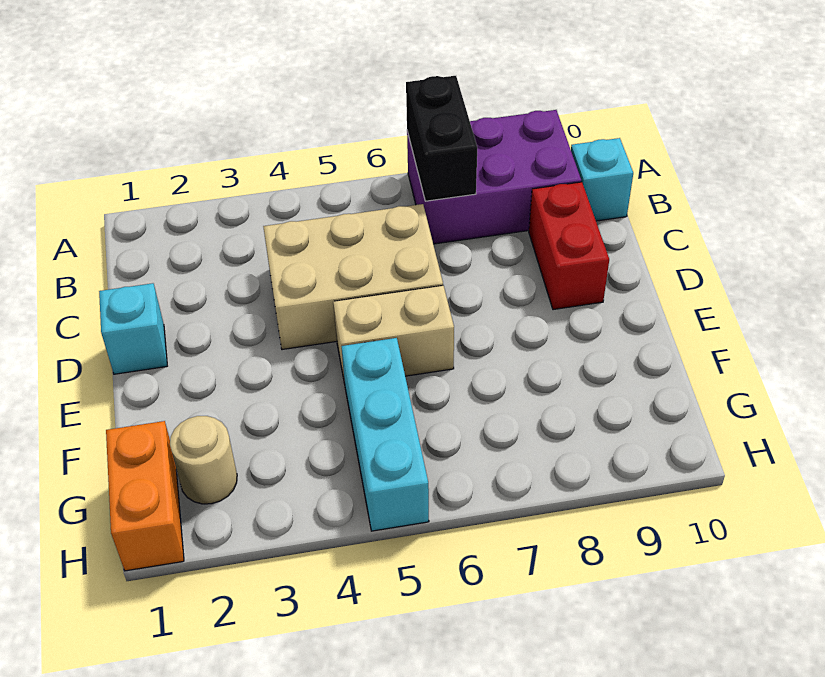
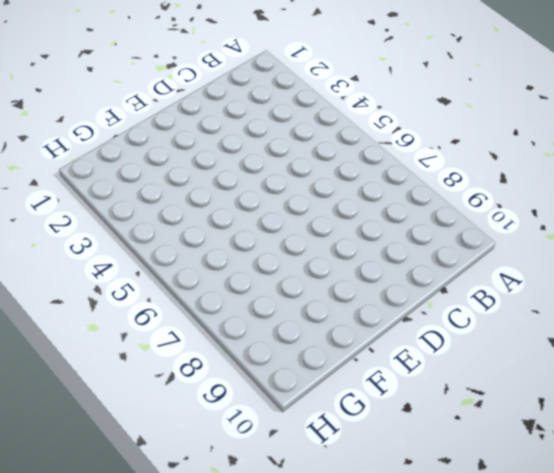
none -> purple brick A7:B9 level 1
none -> cyan brick B10 level 1

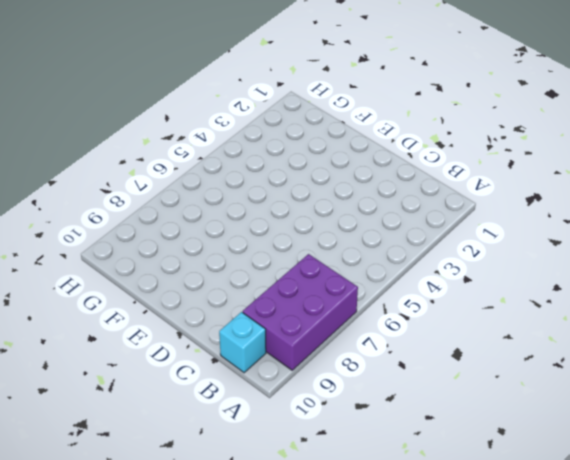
none -> tan brick C4:D6 level 1
none -> red brick C9:D9 level 1

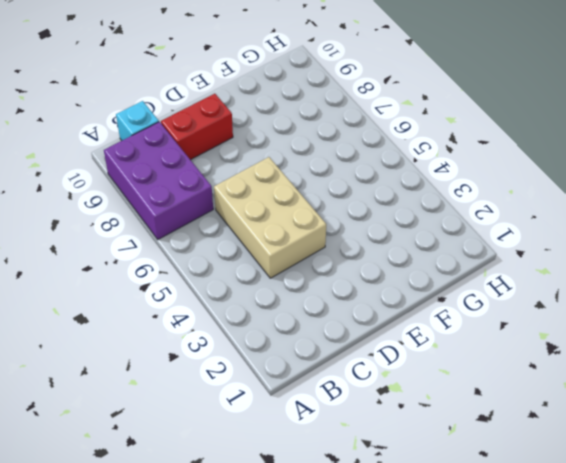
none -> cyan brick D1 level 1
none -> tan brick E5:E6 level 1

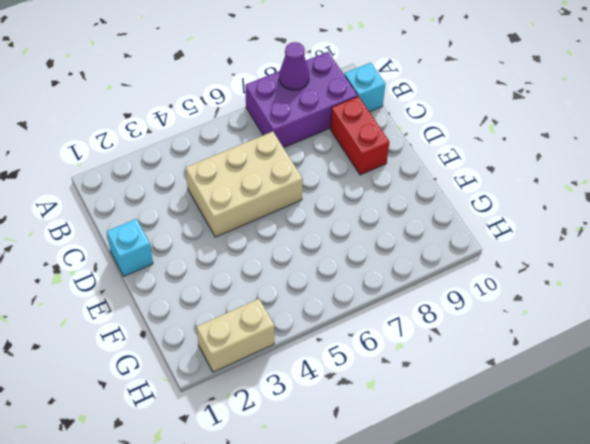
purple cone A8 level 2 -> none
tan brick H2:H3 level 1 -> tan brick E5:E6 level 1
none -> cyan brick F5:H5 level 1
none -> orange brick G1:H1 level 1

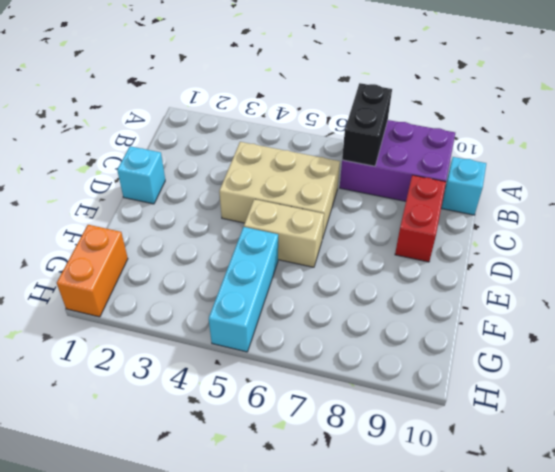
none -> tan round brick G2 level 1

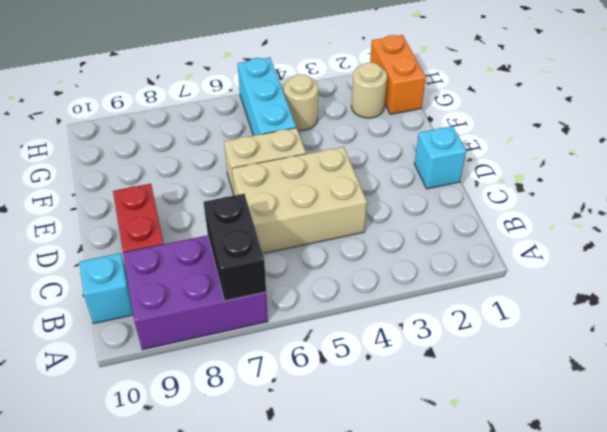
tan round brick G4 level 1 -> none

